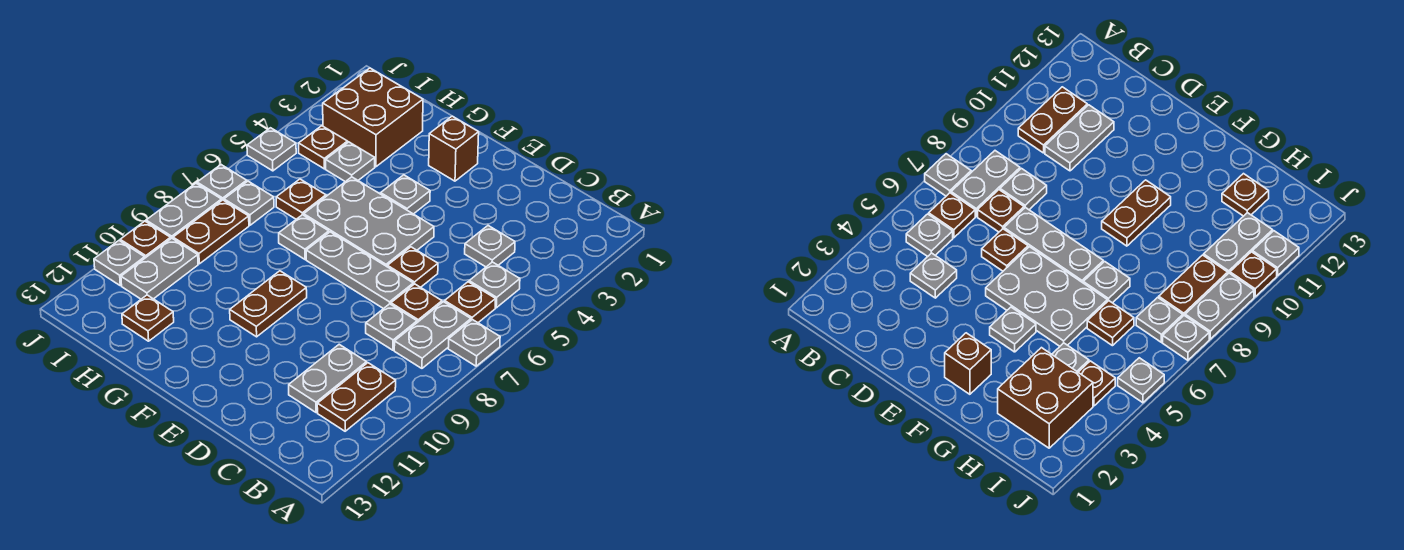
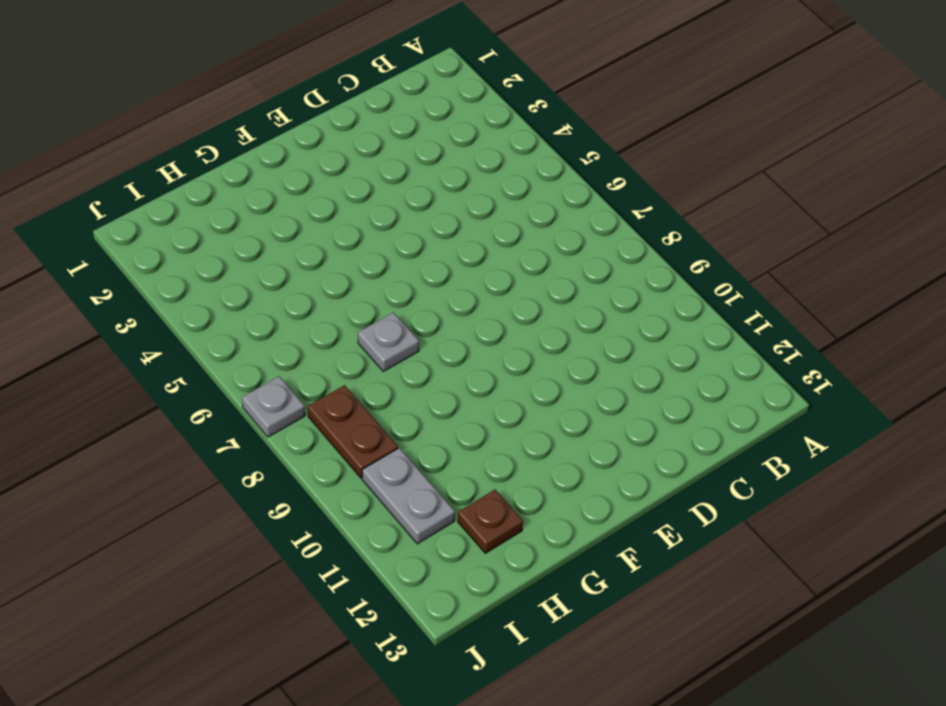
none -> grey plate A7 level 1
none -> grey plate B5 level 1
none -> brown plate B6 level 1

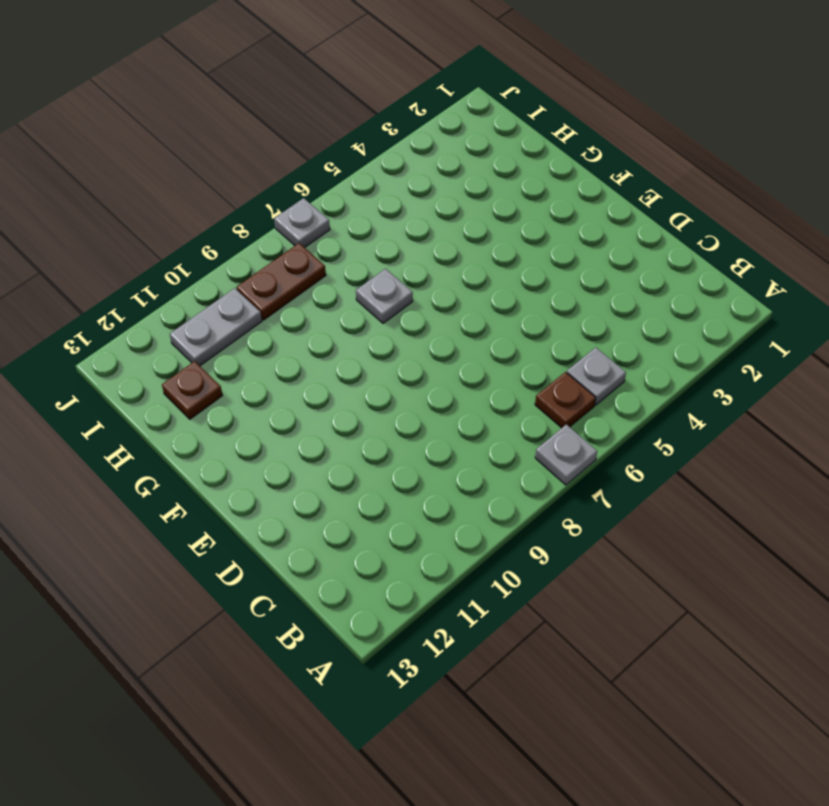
none -> grey plate B7:B8 level 1
none -> brown plate B10:B11 level 1
none -> grey plate C4 level 1

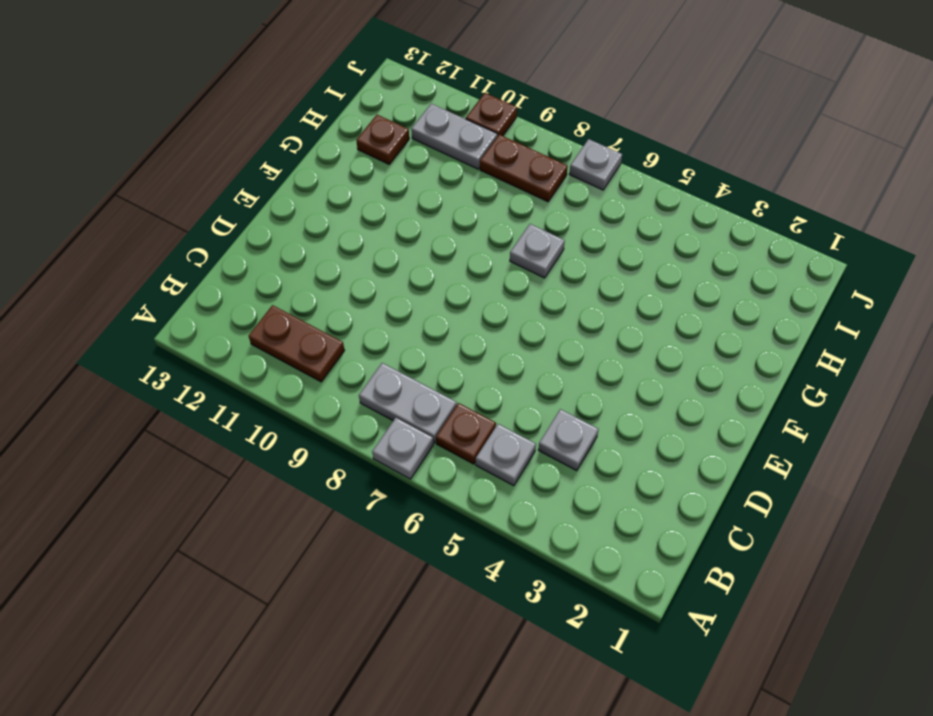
none -> brown plate C7 level 1
none -> grey plate C8 level 1
none -> grey plate C10:C11 level 1

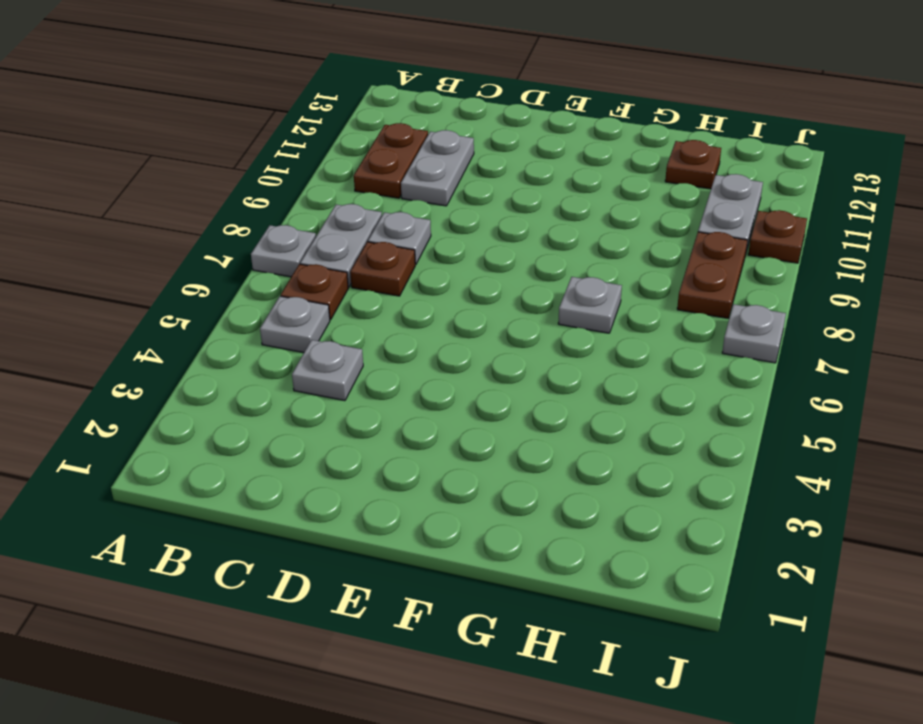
none -> brown plate D6 level 1
none -> grey plate D7:F7 level 1
none -> grey plate E5:G6 level 1

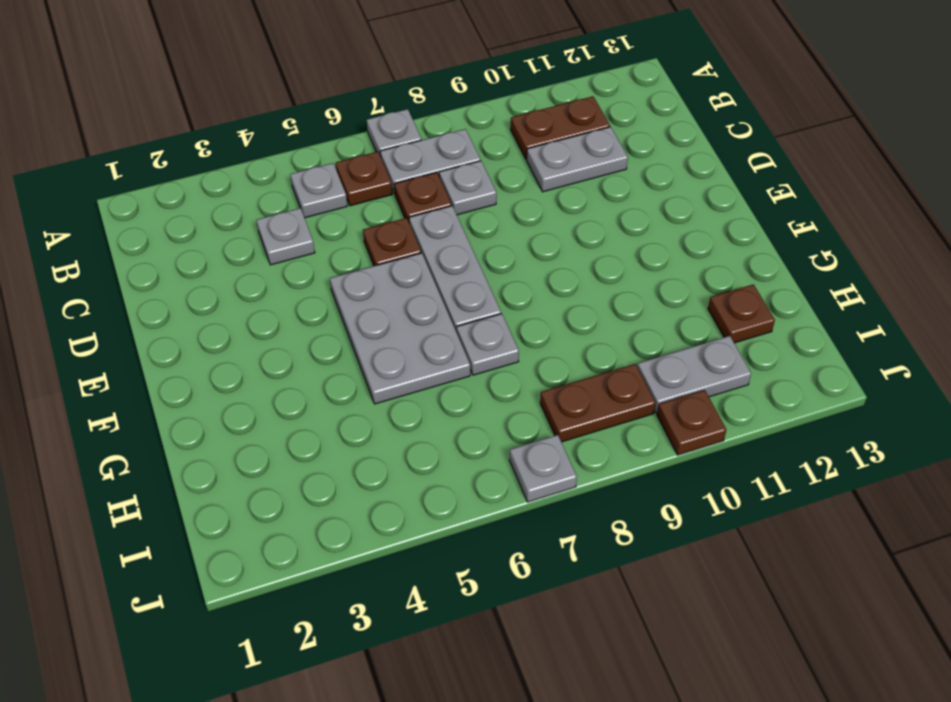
none -> brown brick F2 level 1
none -> grey plate F4 level 1
none -> brown plate F9:F10 level 1

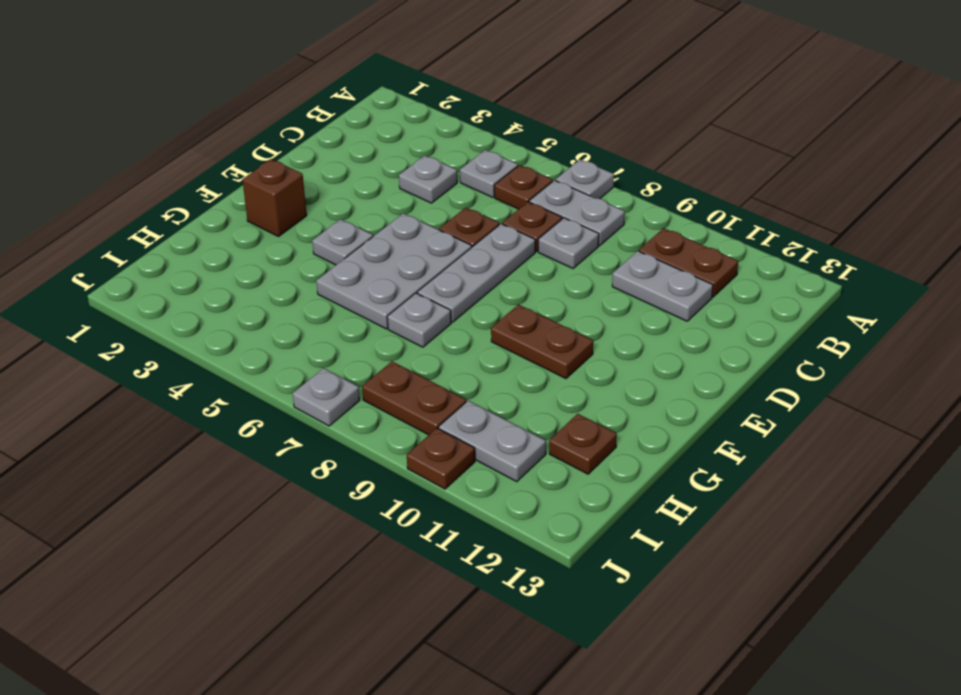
none -> brown brick H2:I3 level 1
none -> grey plate H4 level 1
none -> brown plate H6 level 1

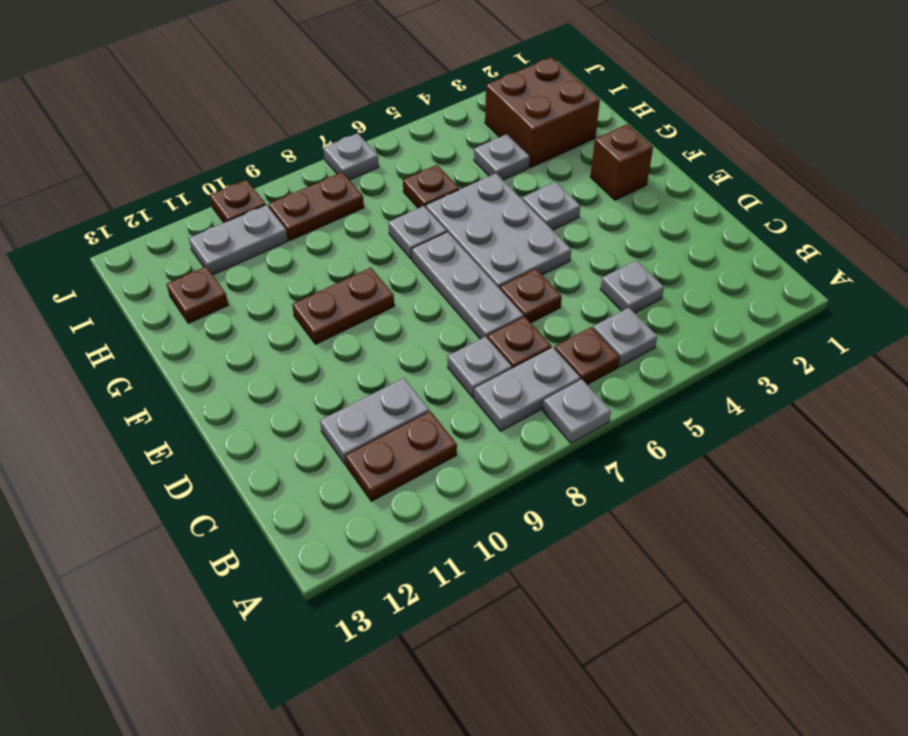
none -> brown plate I4 level 1
none -> grey plate I7 level 1
none -> grey plate J5 level 1

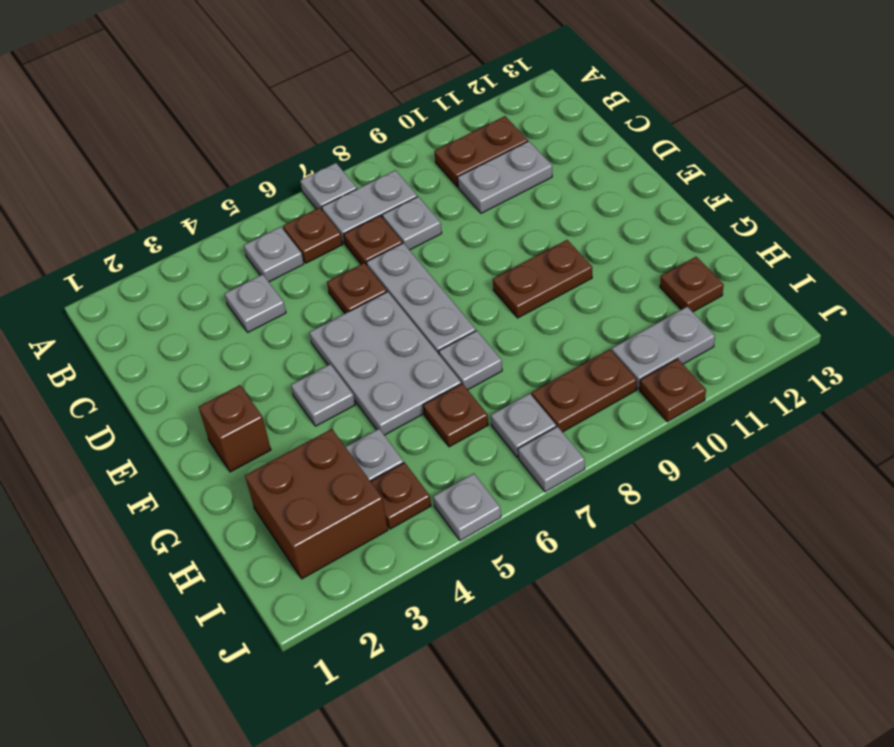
none -> grey plate J8:J9 level 1
none -> grey plate J11 level 1

